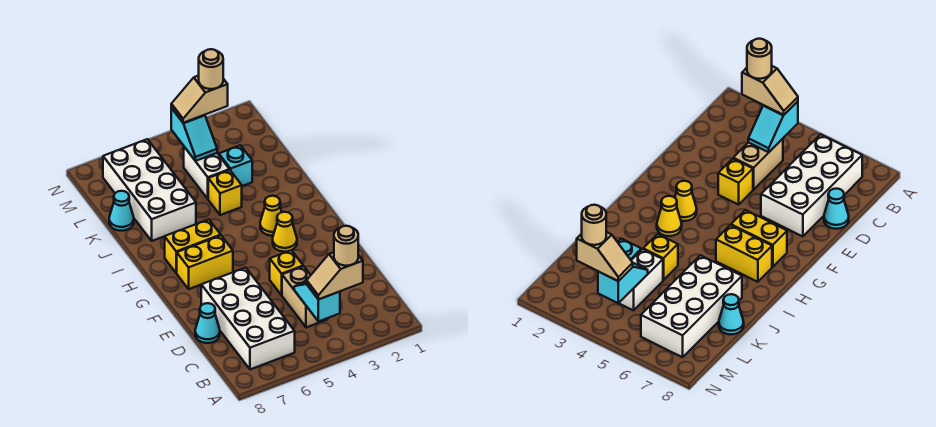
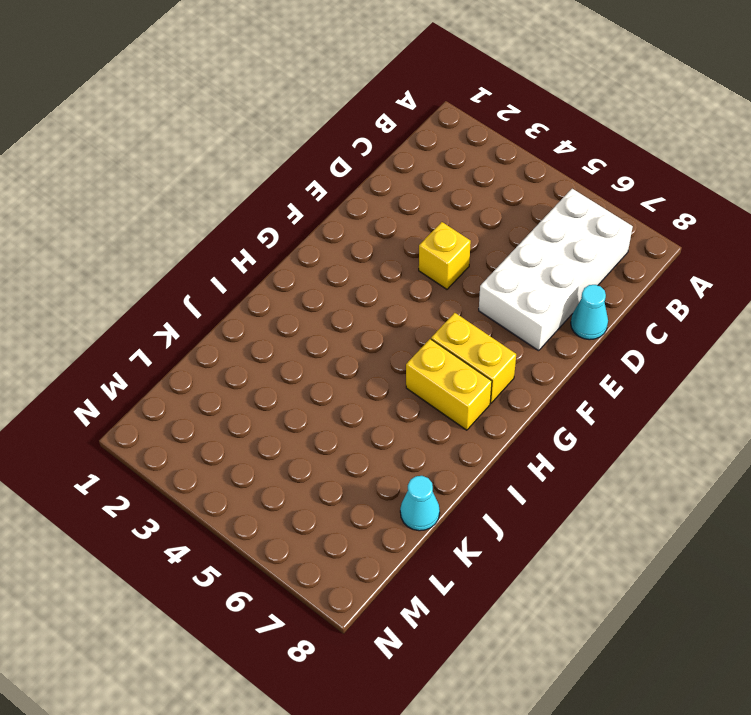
none -> tan brick C4:D4 level 1
none -> yellow cone G3 level 1
none -> yellow cone H3 level 1

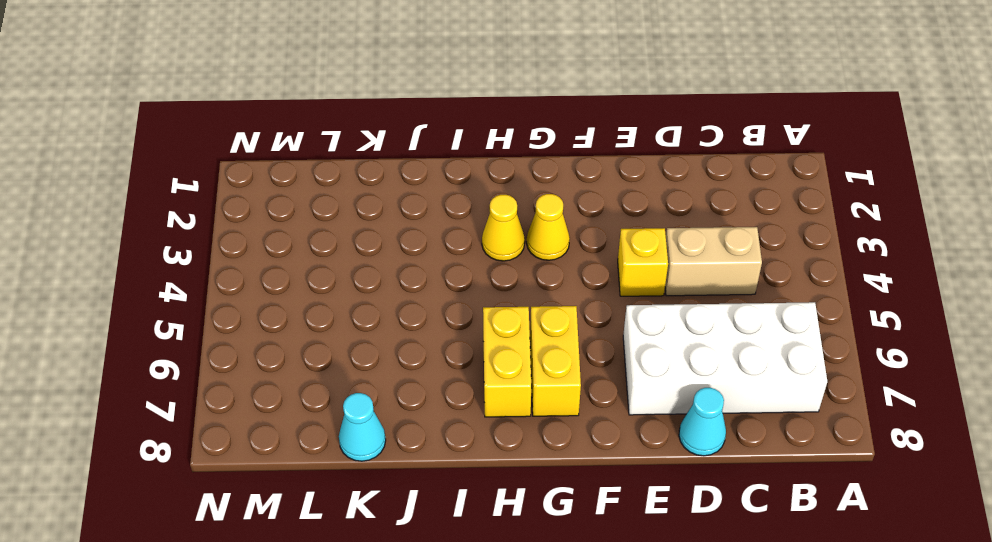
none -> yellow brick J4 level 1
none -> white brick J6:M7 level 1
none -> cyan brick K3 level 1

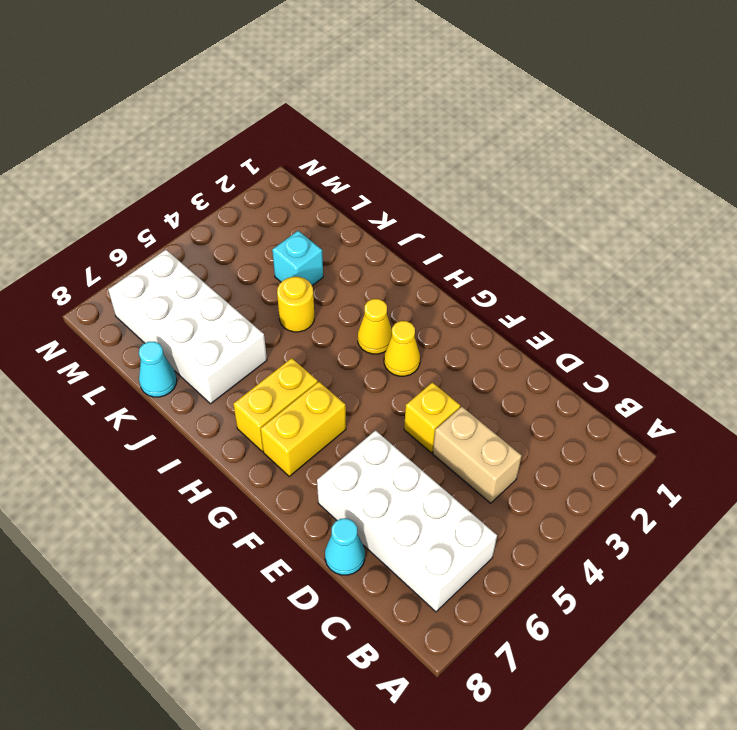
yellow round brick J4 level 1 -> yellow brick J4 level 1
none -> white brick K4:L4 level 1
none -> cyan slope B4:C4 level 2 top B
none -> cyan slope L4:M4 level 2 top M

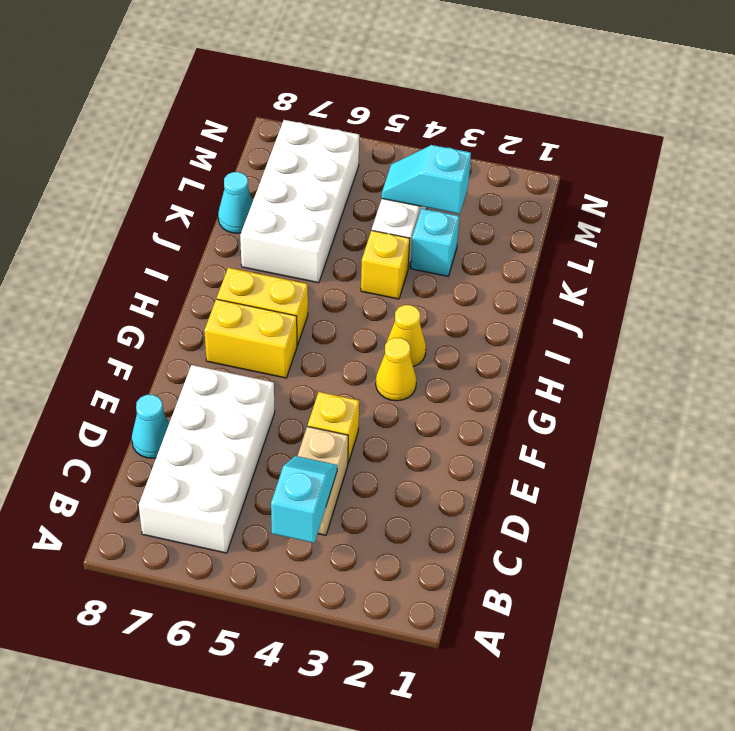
cyan slope L3:L4 level 2 top 3 -> cyan slope L4:M4 level 2 top M
none -> tan slope B3:B4 level 3 top 3
none -> tan slope M3:M4 level 3 top 3
none -> tan round brick B3 level 4

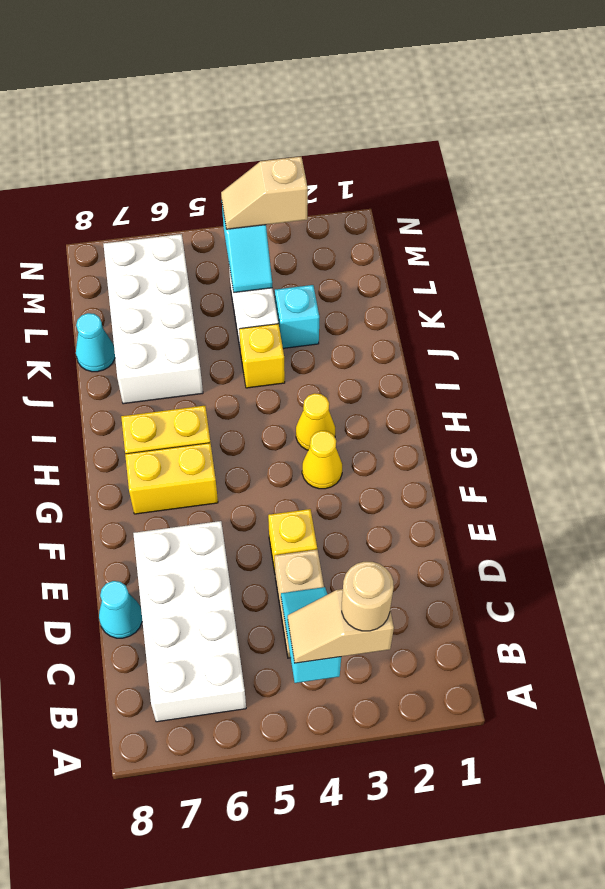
none -> tan round brick M3 level 4

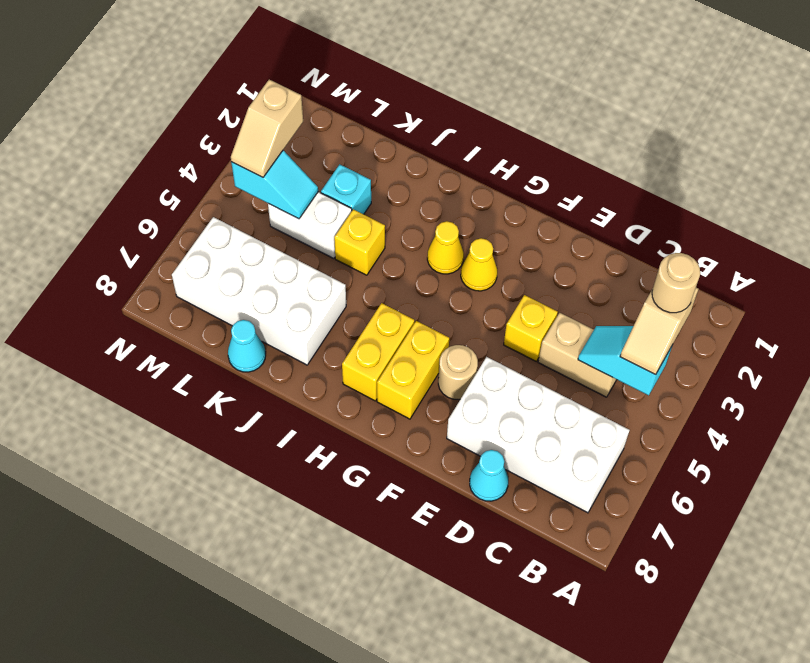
tan round brick F6 level 1 -> tan round brick M3 level 4

